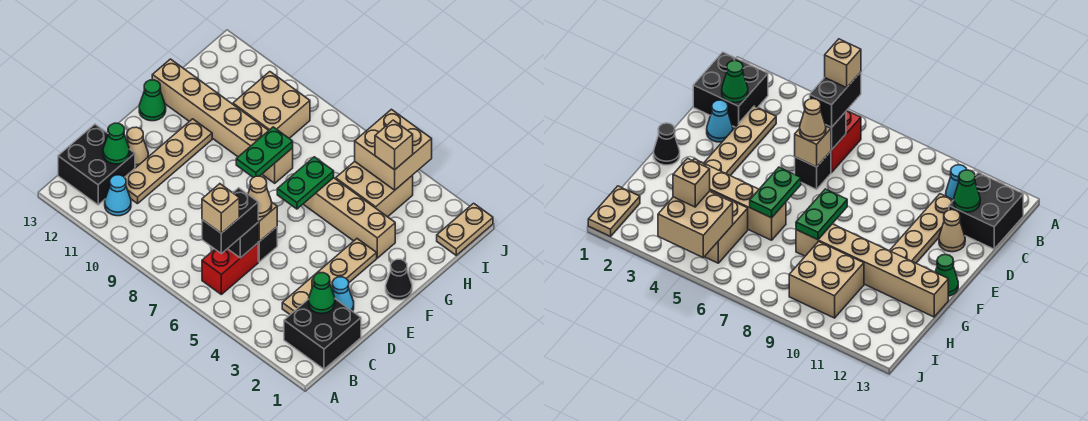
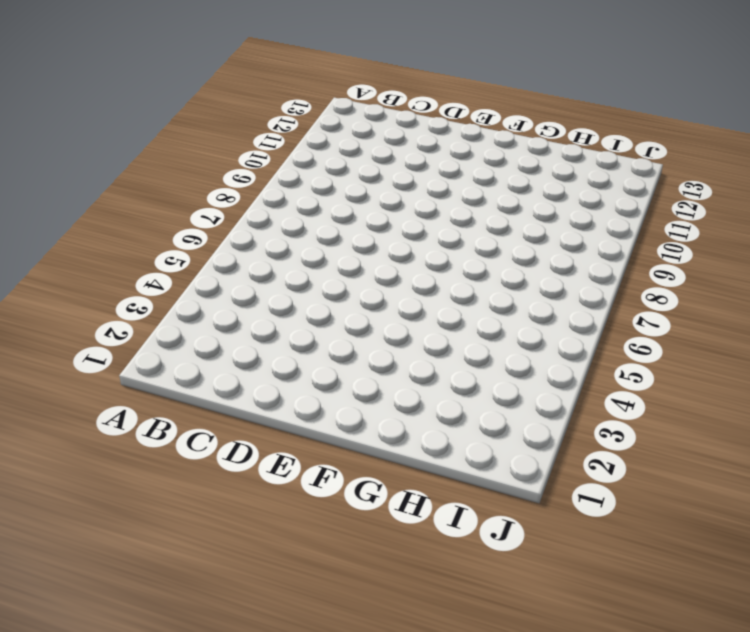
none -> black brick B1:C2 level 1
none -> red brick B6:C6 level 1
none -> cyan cone B11 level 1

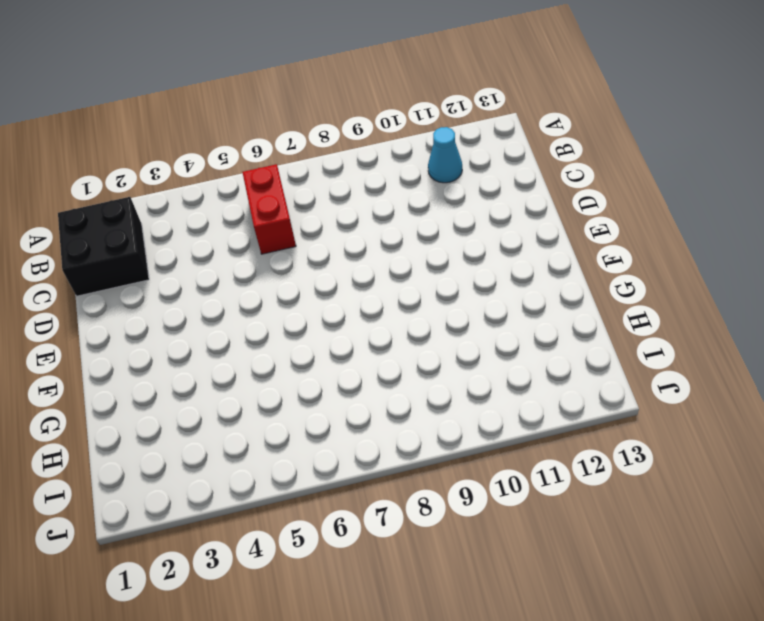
none -> black brick B12:C13 level 1
none -> tan plate C3:F3 level 1
none -> tan plate C11:F11 level 1

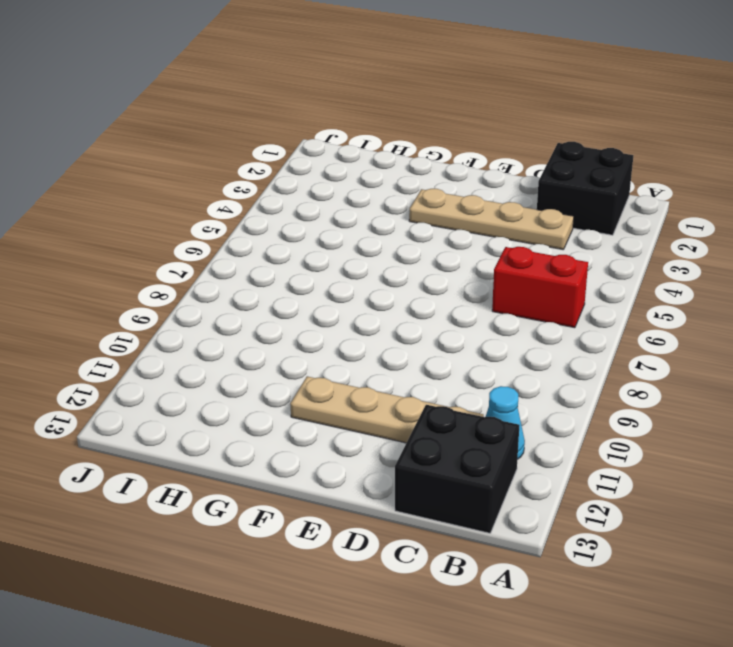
none -> cyan cone D2 level 1
none -> black brick D6 level 1
none -> tan cone D12 level 1

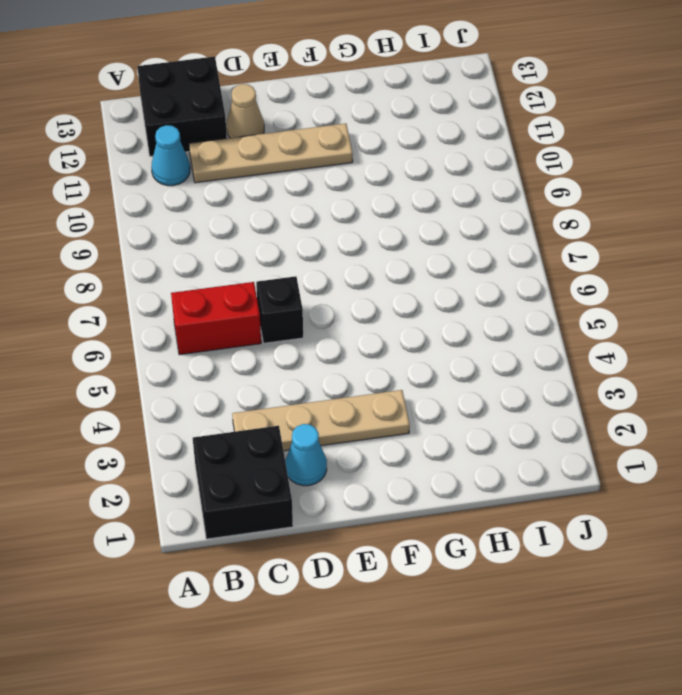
none -> black cone F1 level 1
none -> green cone F13 level 1
none -> tan brick G3:G6 level 1

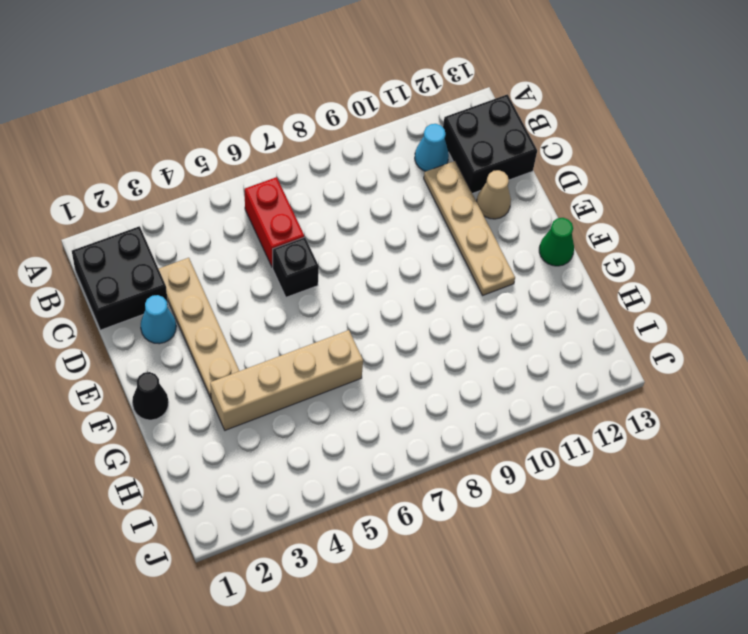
none -> tan brick G8:G13 level 1
none -> tan brick H4:I5 level 1
none -> tan brick H9:I10 level 1

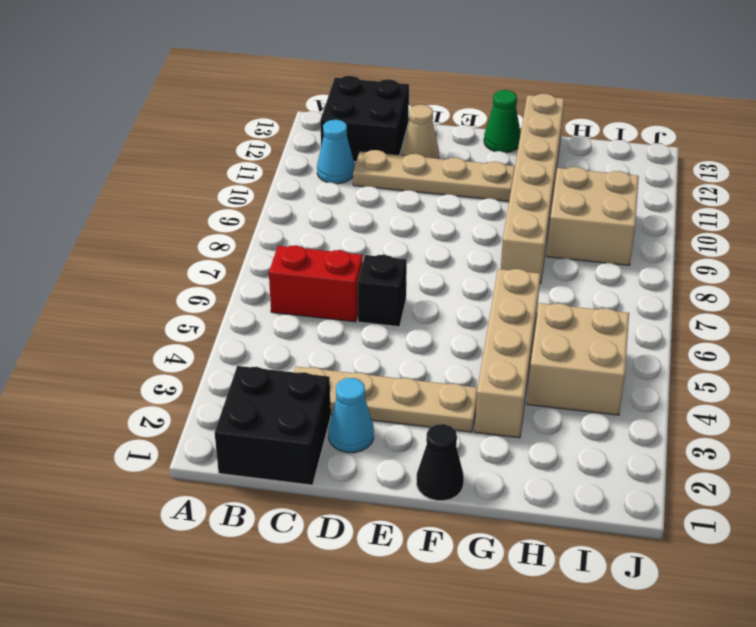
none -> tan plate I1:J1 level 1
none -> green cone C2 level 2
none -> black brick C6 level 2

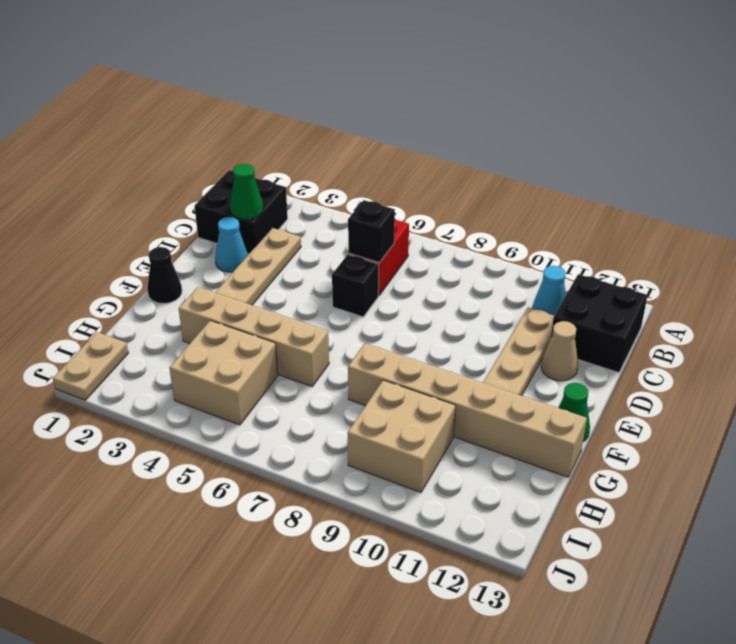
none -> green cone C12 level 2
none -> tan brick D6 level 2
none -> green plate F6:G6 level 2

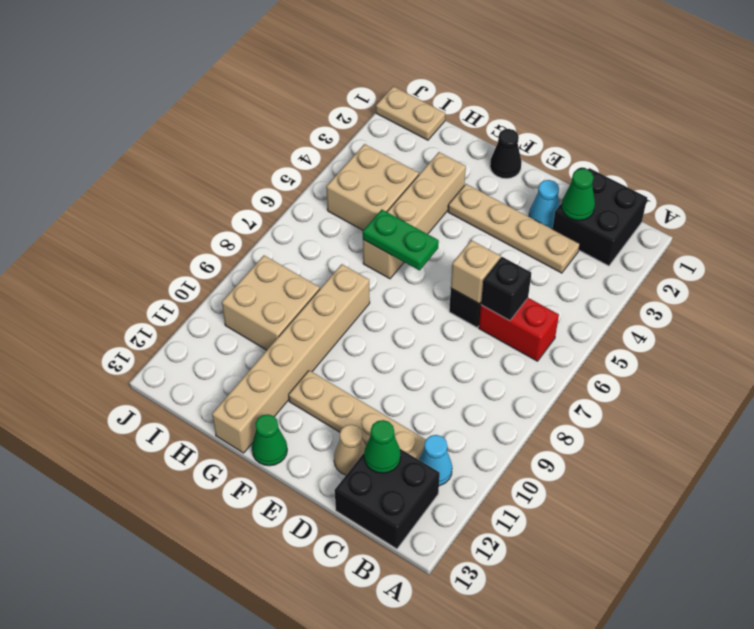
none -> green plate F8:G8 level 2
none -> tan brick I4:J5 level 2
none -> black brick B6:C6 level 3

